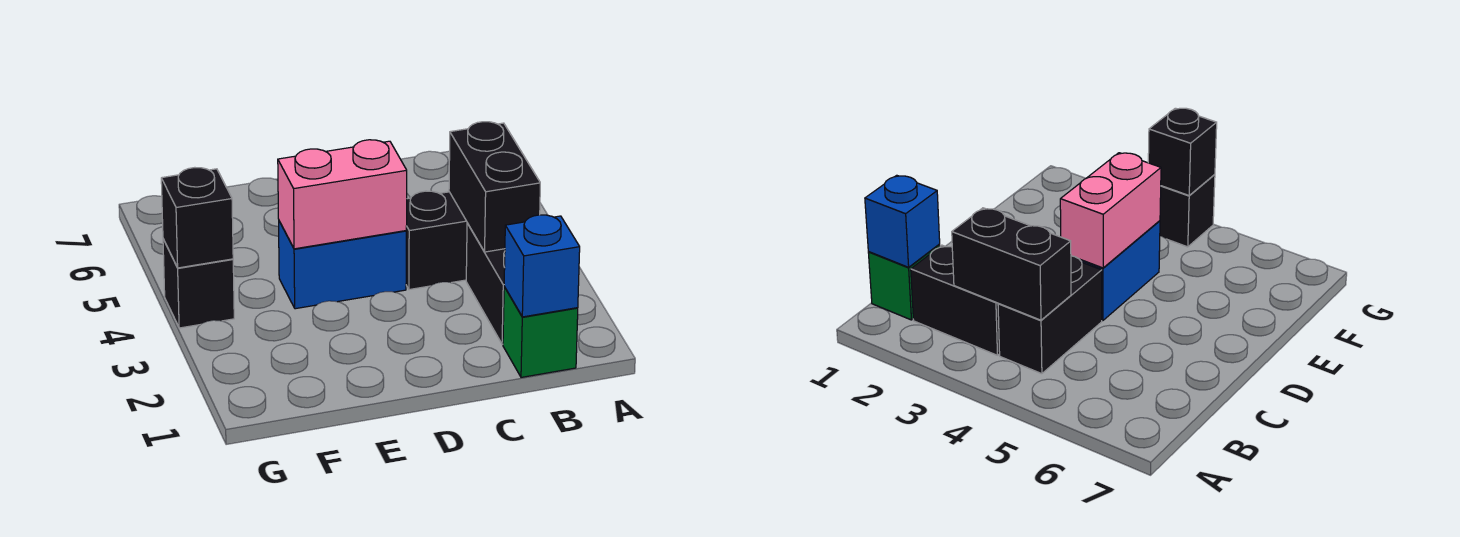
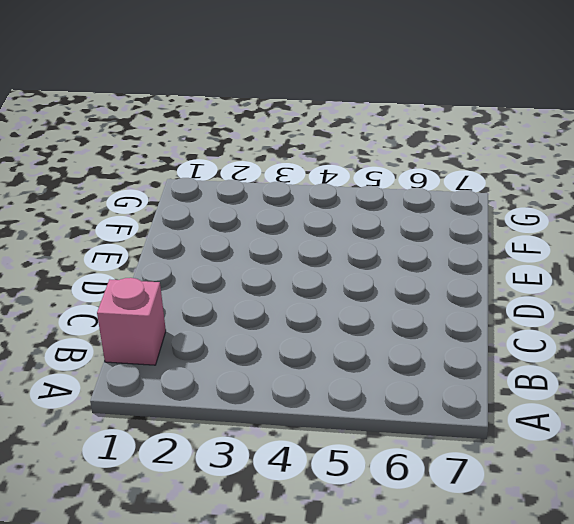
pink brick B1 level 1 -> green brick B1 level 1
none -> black brick B2:B3 level 1
none -> black brick B4:C4 level 1

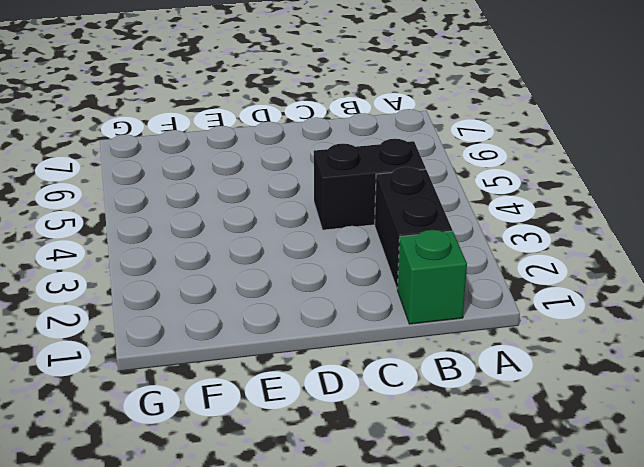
none -> blue brick D4:E4 level 1
none -> black brick G4 level 1

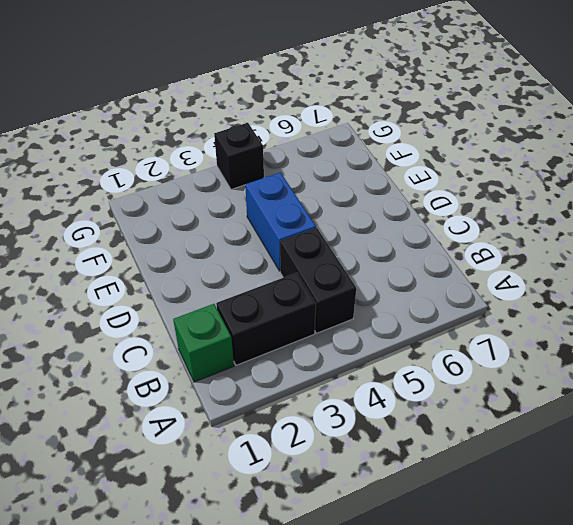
none -> blue brick B1 level 2
none -> black brick B3:B4 level 2

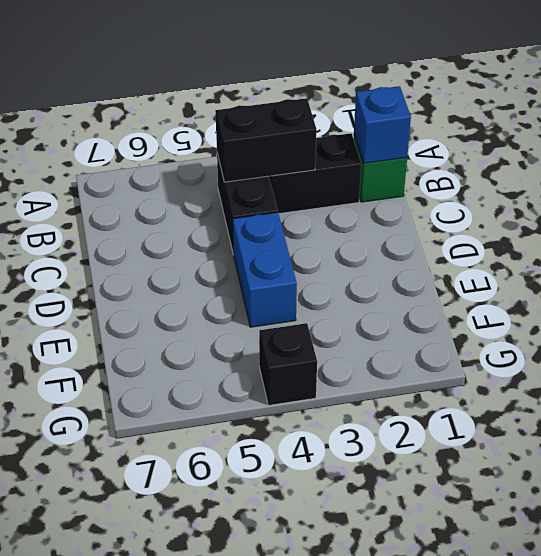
none -> pink brick D4:E4 level 2
none -> black brick G4 level 2

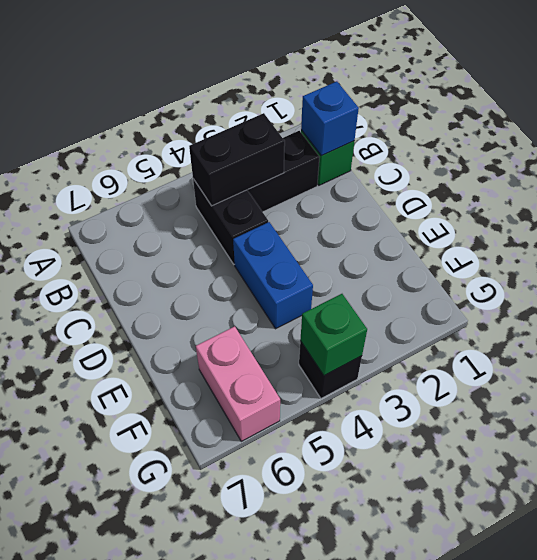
pink brick F6:G6 level 1 -> pink brick D4:E4 level 2
green brick G4 level 2 -> black brick G4 level 2

